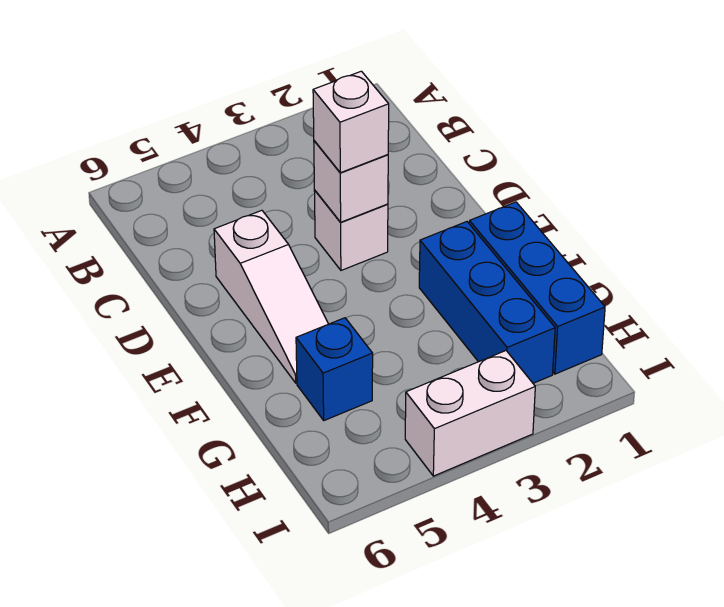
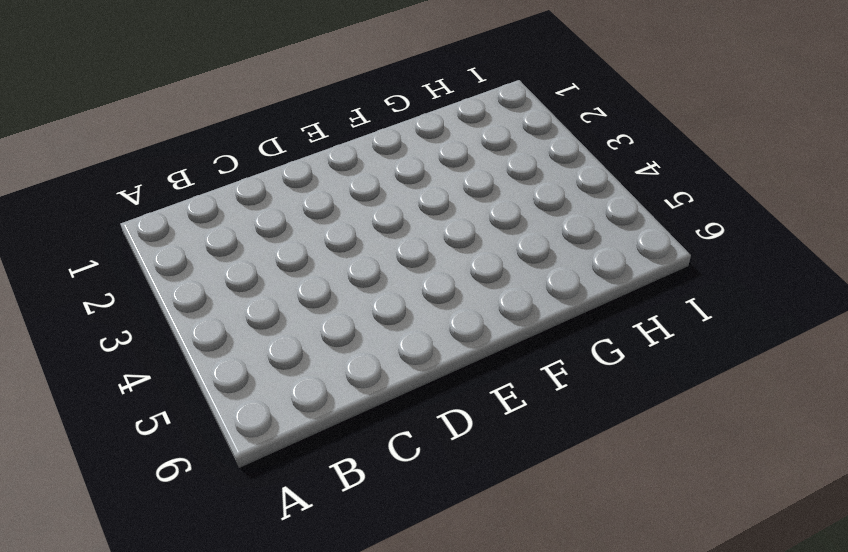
none -> white brick D3 level 1
none -> white slope D5:F5 level 1 top D

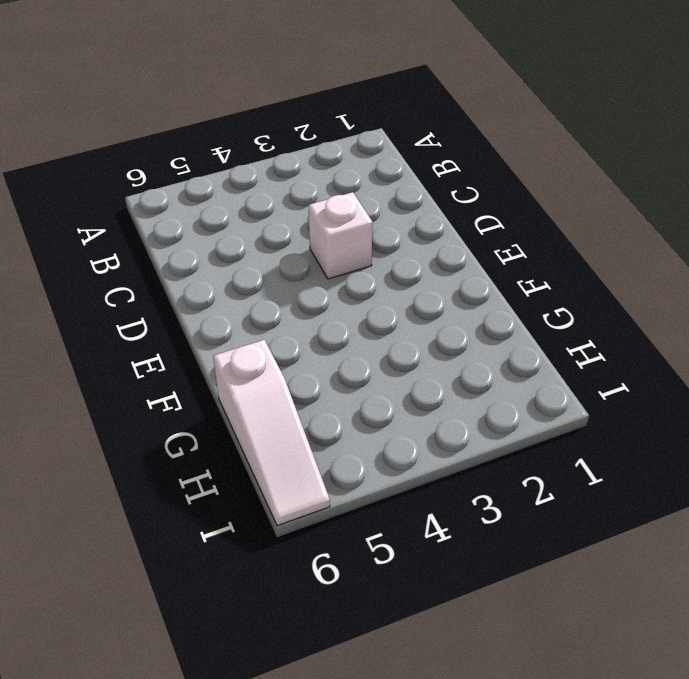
white slope G6:I6 level 1 top G -> white slope D5:F5 level 1 top D
none -> blue brick F1:H1 level 1
none -> blue brick F2:H2 level 1

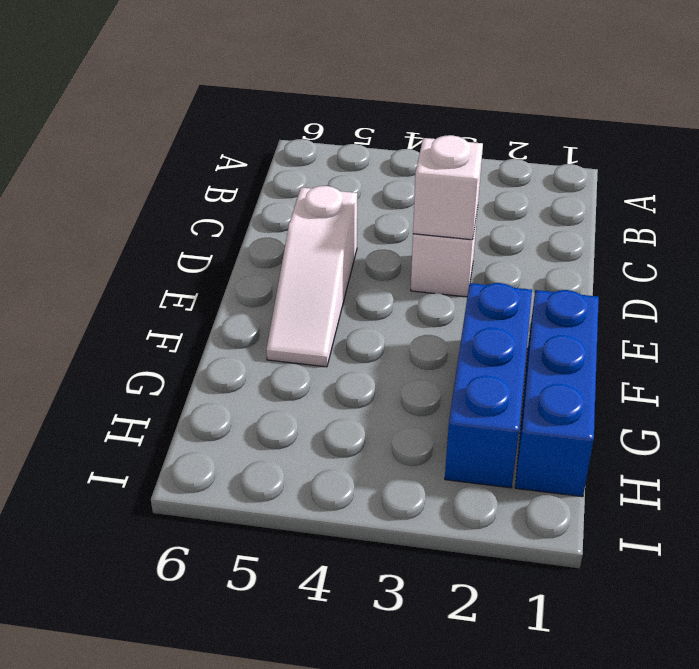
none -> blue brick G5 level 1
none -> white brick I3:I4 level 1

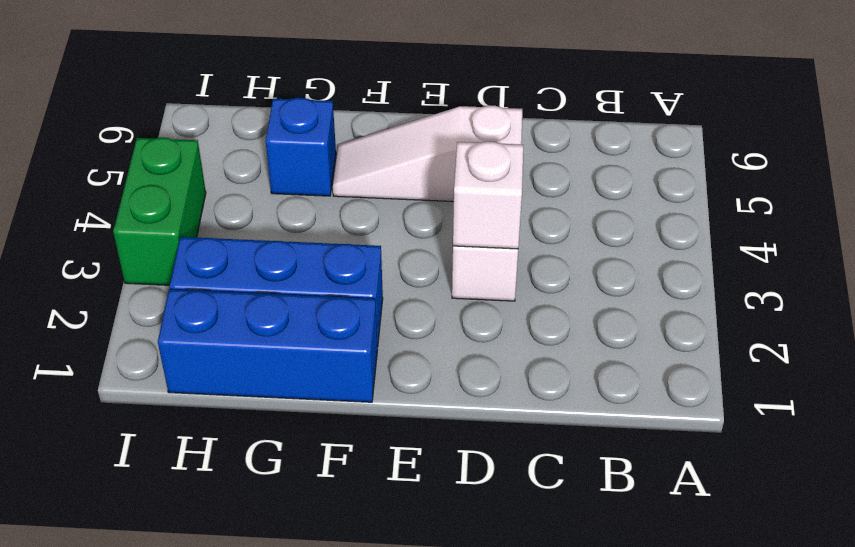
green brick I3:I4 level 1 -> white brick I3:I4 level 1
none -> white brick D3 level 3

